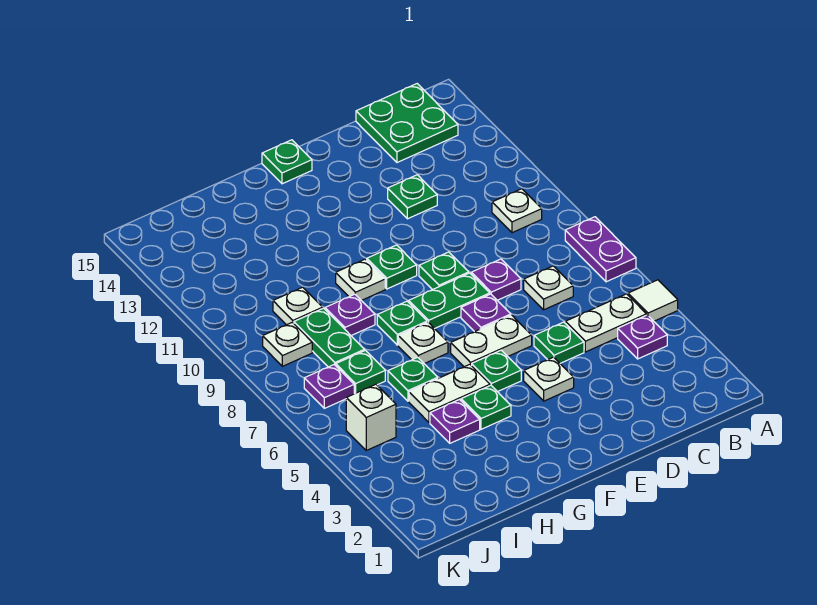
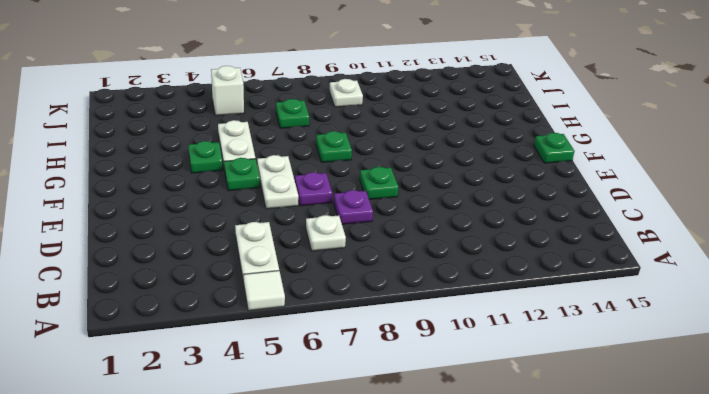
none -> purple plate A7:A8 level 1
none -> purple plate B4 level 1
none -> white plate B10 level 1
none -> green plate B14:C15 level 1

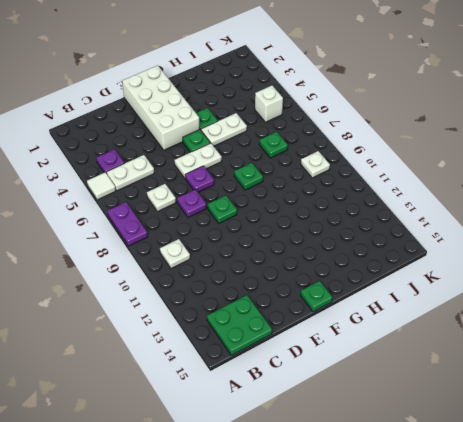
white brick E1:F4 level 1 -> white plate E4 level 1
none -> green plate D5 level 1
none -> green plate D12 level 1
none -> green plate E8:F8 level 1
none -> green plate F10 level 1

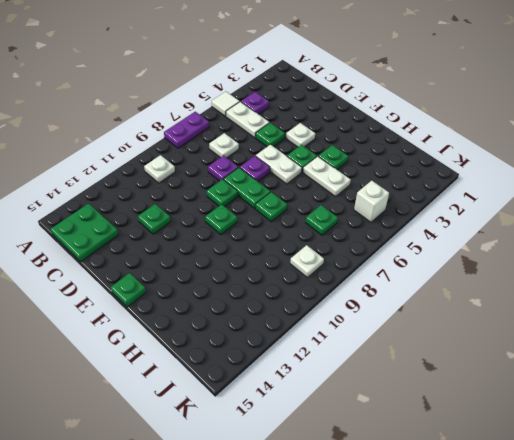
none -> white plate G7 level 1
none -> white plate G10 level 1
none -> purple plate H4 level 1
none -> green plate H6 level 1

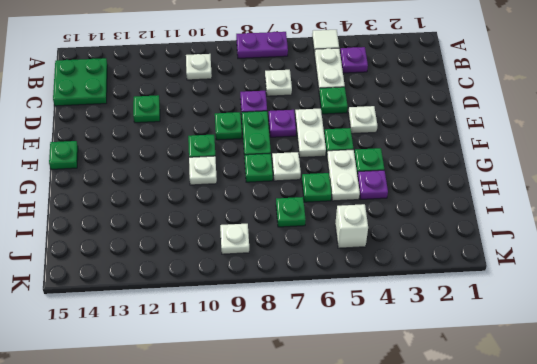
none -> purple plate H9 level 1
none -> green plate I8:I9 level 1
none -> white plate I10 level 1
none -> purple plate J7 level 1

